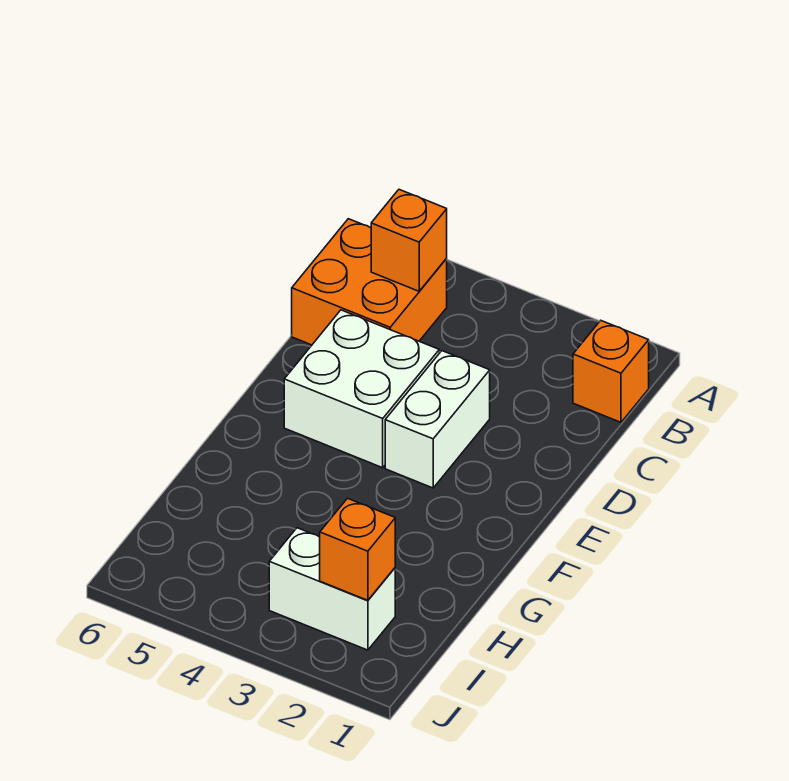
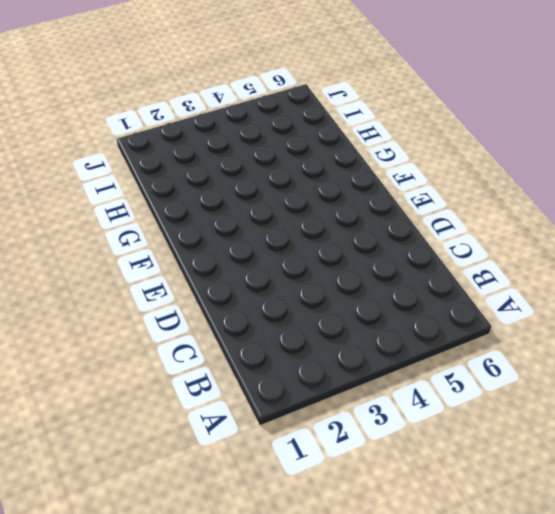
none -> orange brick B1 level 1
none -> orange brick B5:C6 level 1

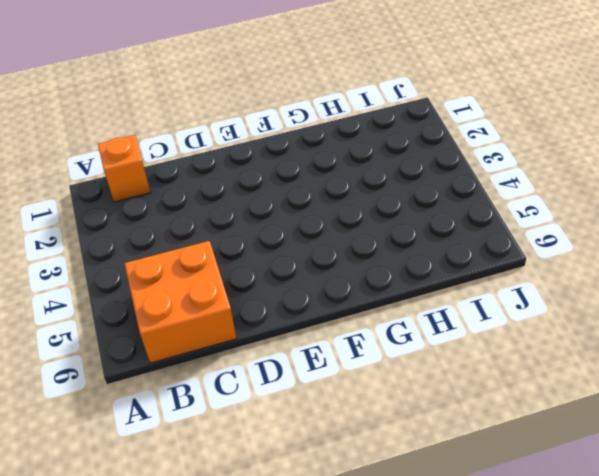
none -> white brick D3:E3 level 1
none -> white brick D4:E5 level 1

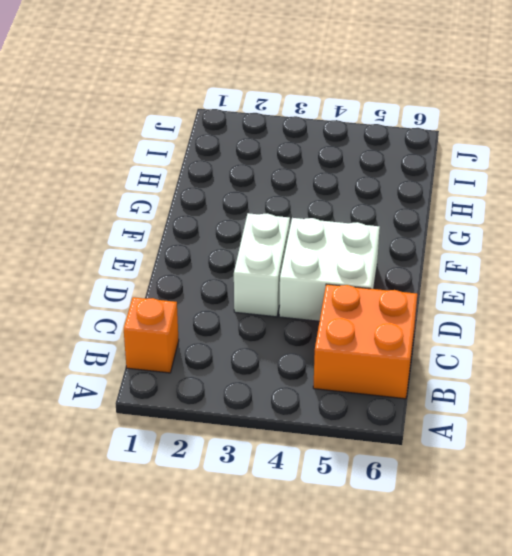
none -> white brick I2:I3 level 1
none -> orange brick B5 level 2

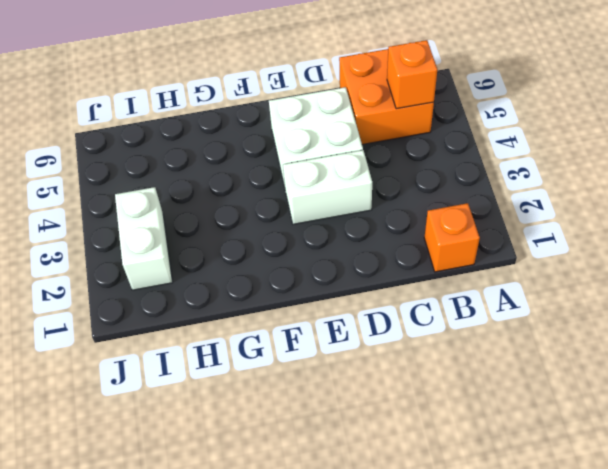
none -> orange brick I2 level 2

